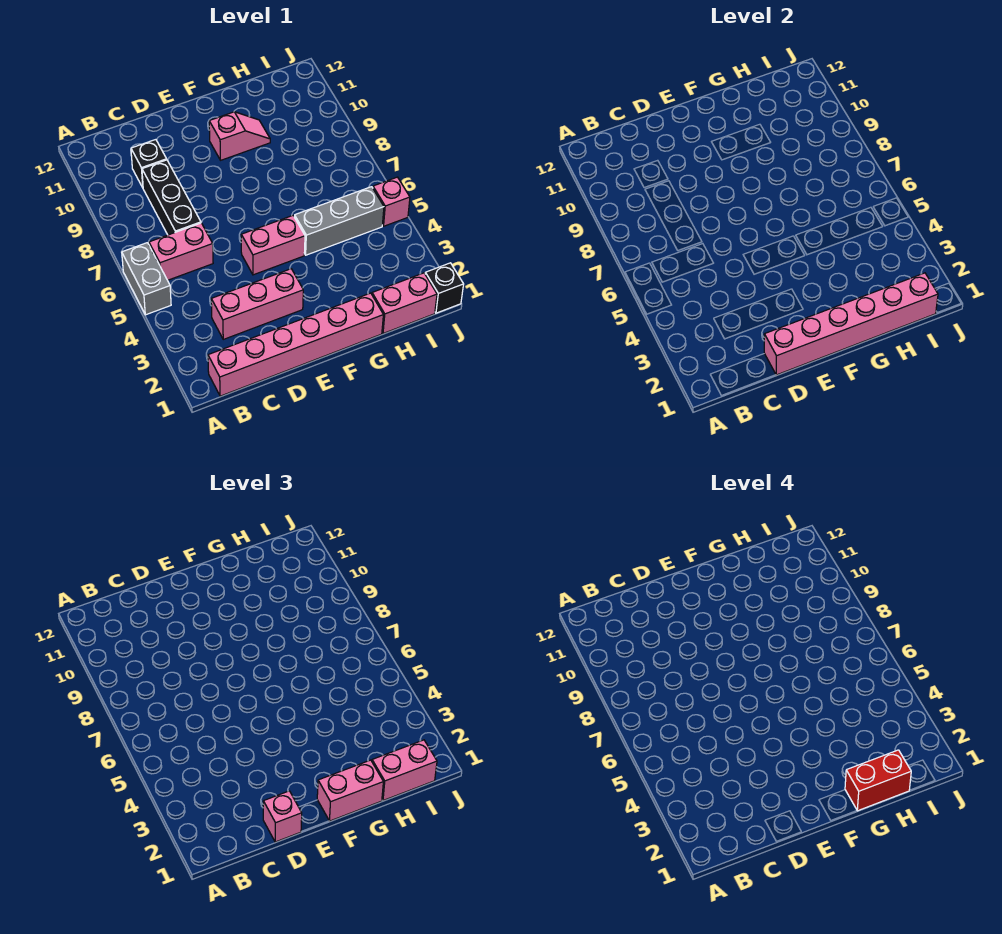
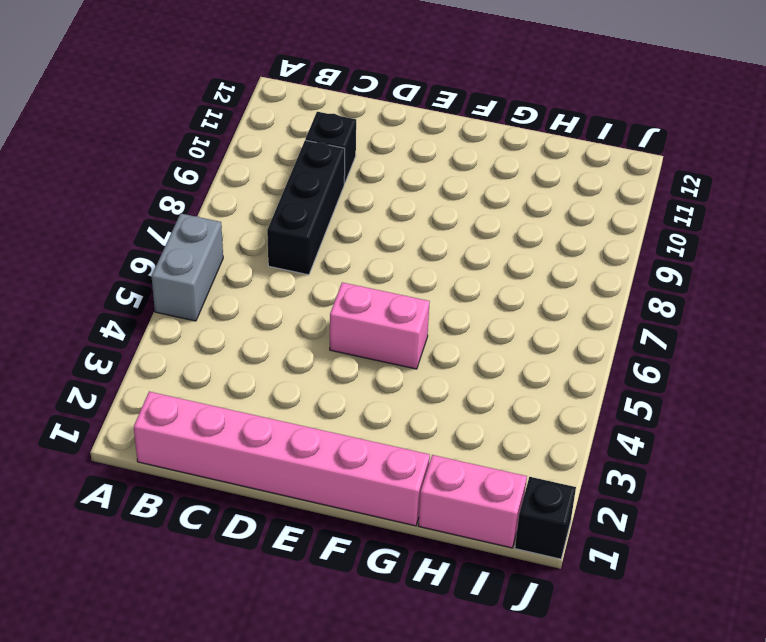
none -> pink brick B6:C6 level 1
none -> pink brick C3:E3 level 1
none -> pink slope F10:G10 level 1 top F

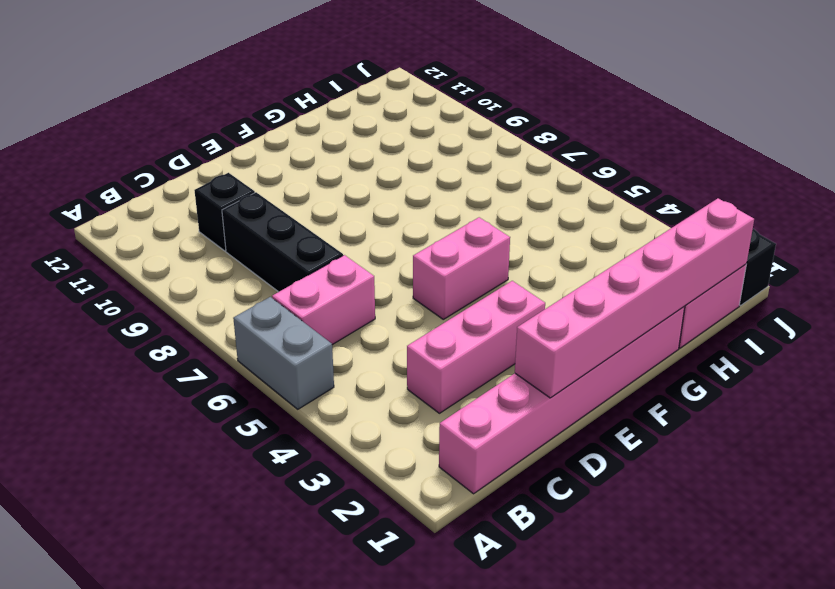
none -> pink slope F10:G10 level 1 top F
none -> grey brick G5:I5 level 1
none -> pink brick J5 level 1

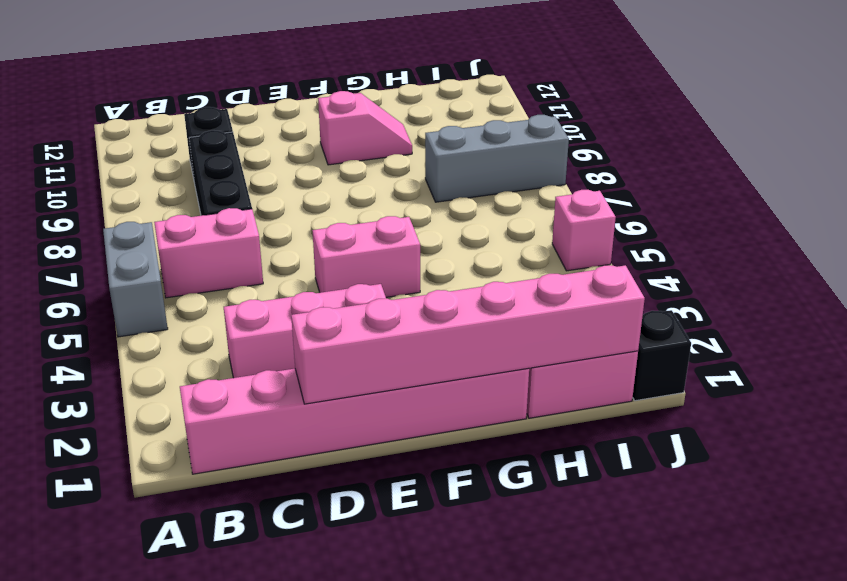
grey brick H8:J8 level 1 -> grey brick G5:I5 level 1
none -> pink brick D1 level 3
none -> pink brick F1:G1 level 3
none -> pink brick H1:I1 level 3

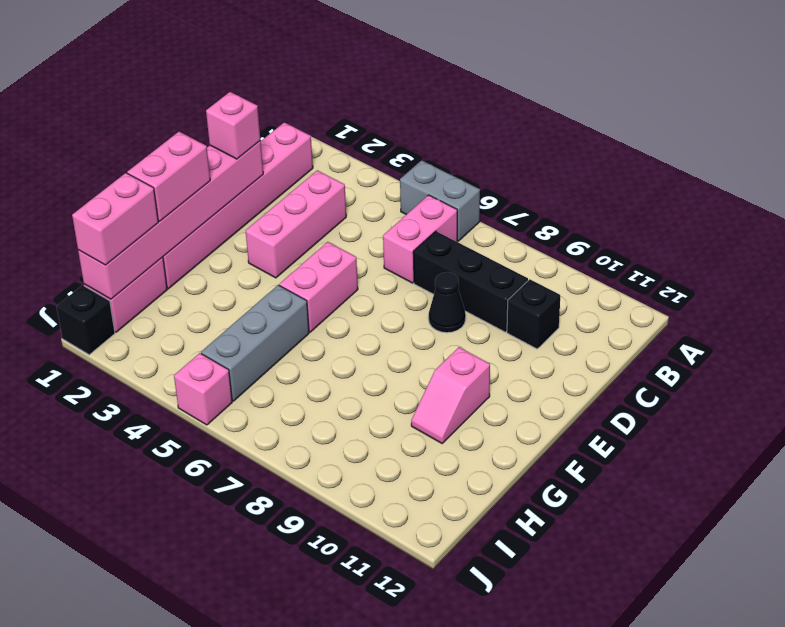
black cone D8 level 1 -> none
none -> red brick G1:H1 level 4

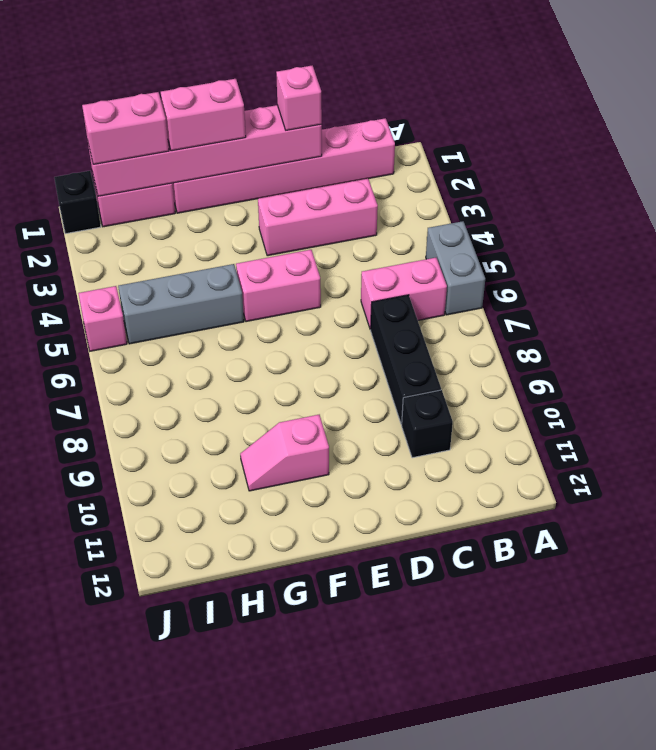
none -> red brick G1:H1 level 4

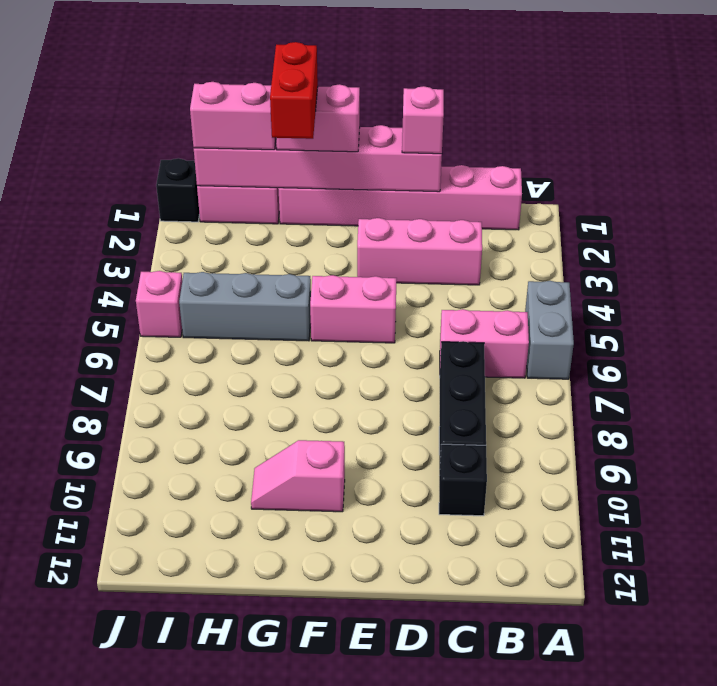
red brick G1:G2 level 4 -> red brick G1:H1 level 4

